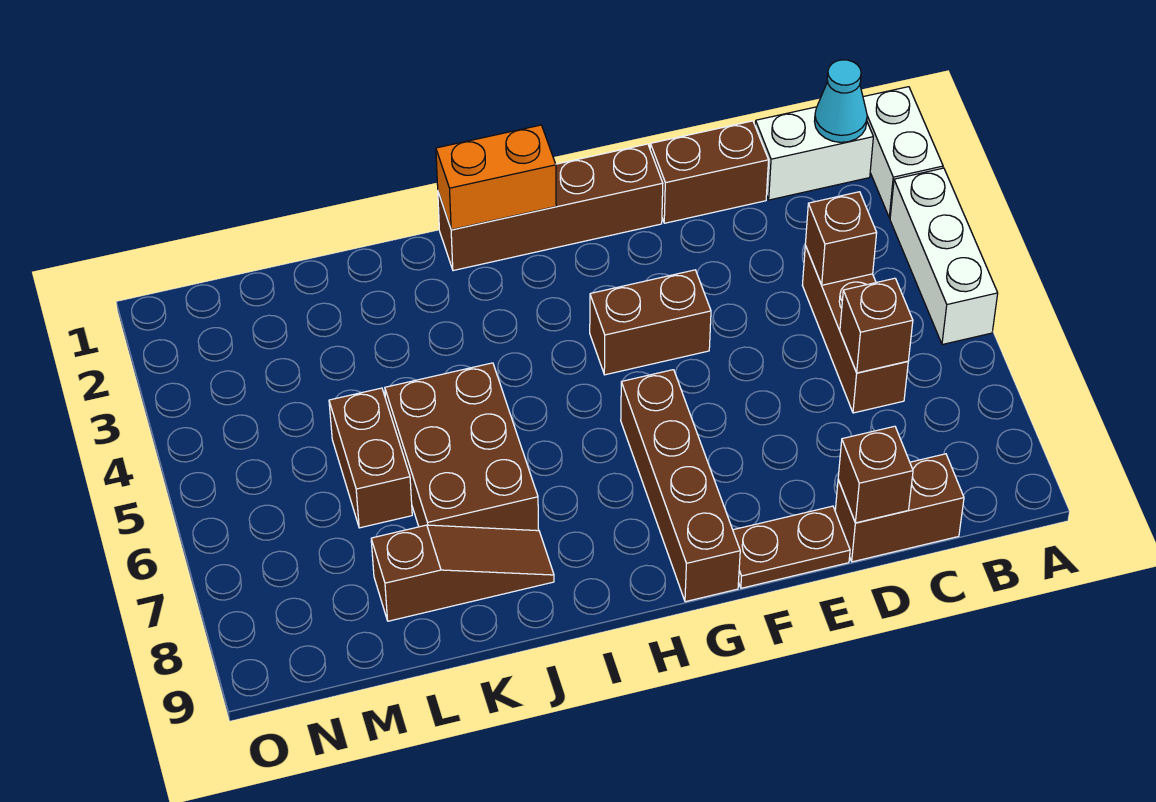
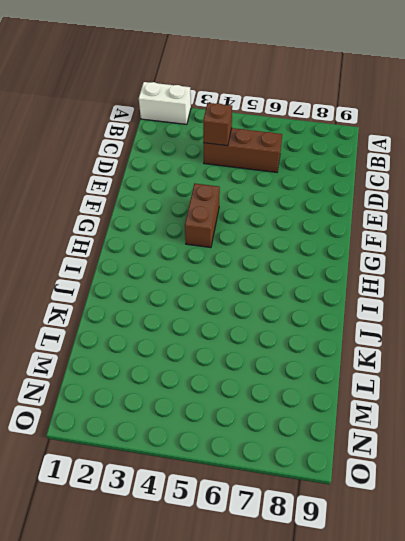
none -> white brick A3:A5 level 1
none -> white brick B1:C1 level 1
none -> brown brick C9:D9 level 1

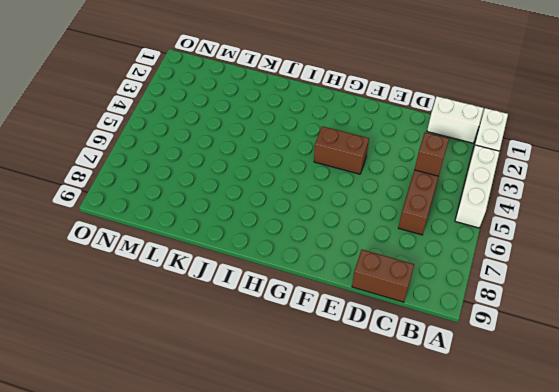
none -> brown brick D1:E1 level 1
none -> brown plate E9:F9 level 1
none -> brown brick F1:I1 level 1

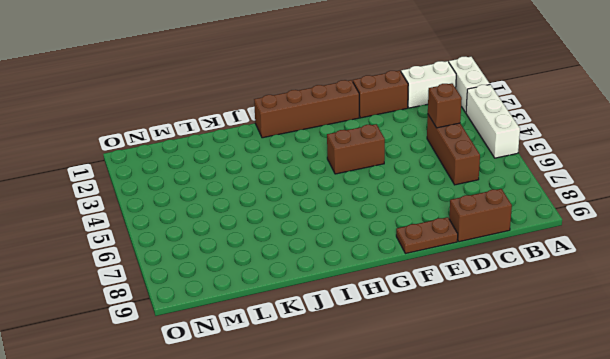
none -> brown brick G6:G9 level 1
none -> brown brick J5:K7 level 1
none -> brown slope J8:L8 level 1 top L

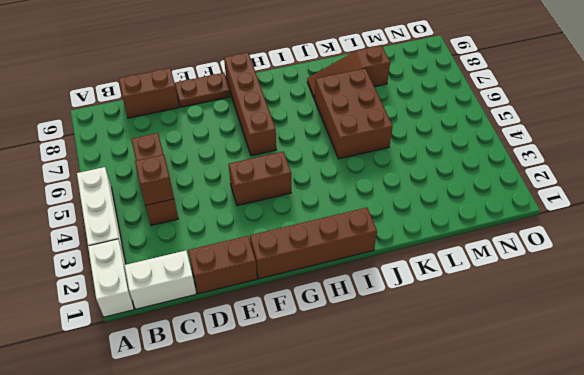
none -> brown brick L5:L6 level 1
none -> cyan cone B1 level 2
none -> brown brick C6 level 2

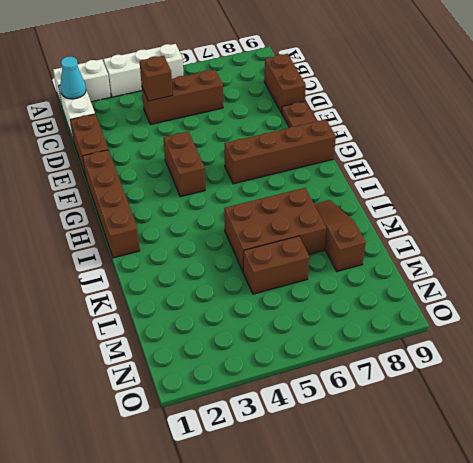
none -> brown brick C6 level 2
none -> brown brick D9 level 2
none -> orange brick H1:I1 level 2

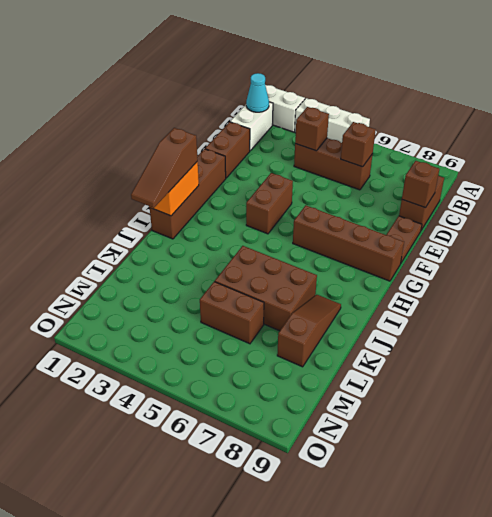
brown slope H1:J1 level 3 top H -> none

